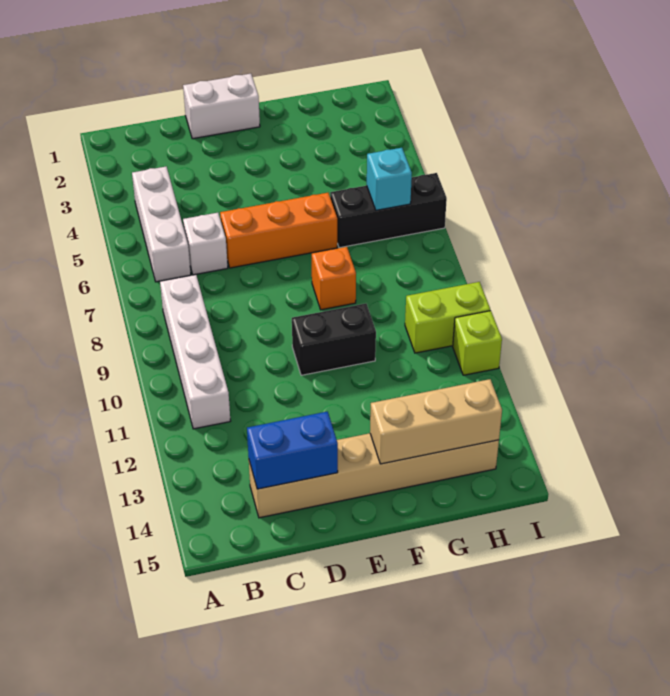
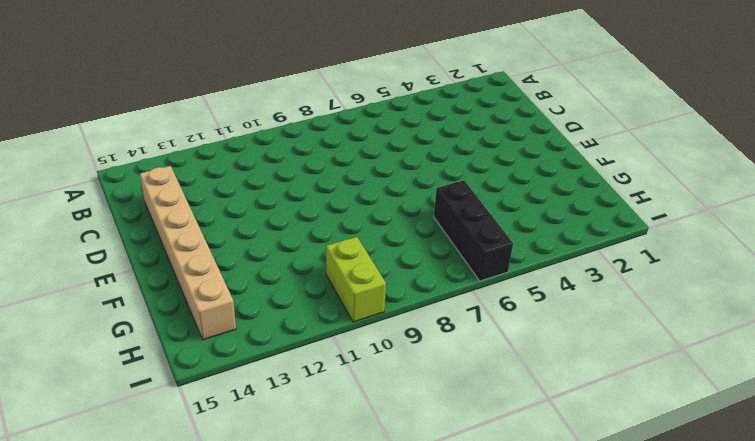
none -> white brick B4:B6 level 1
none -> white brick B8:B11 level 1
none -> white brick C6 level 1

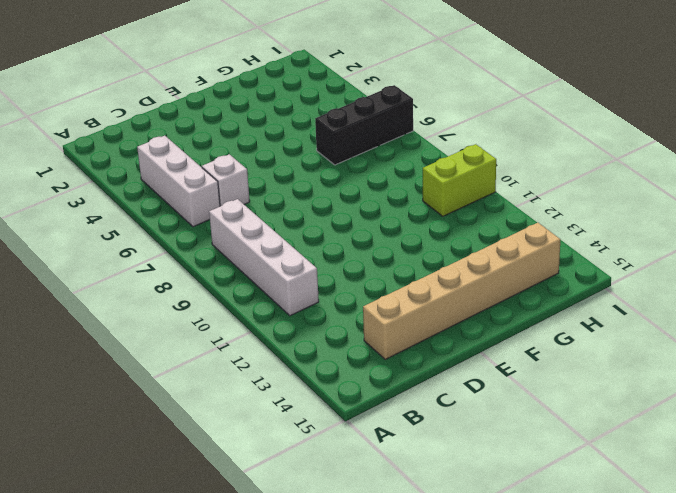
none -> white brick D1:E1 level 1
none -> orange brick D6:F6 level 1
none -> black brick E10:F10 level 1

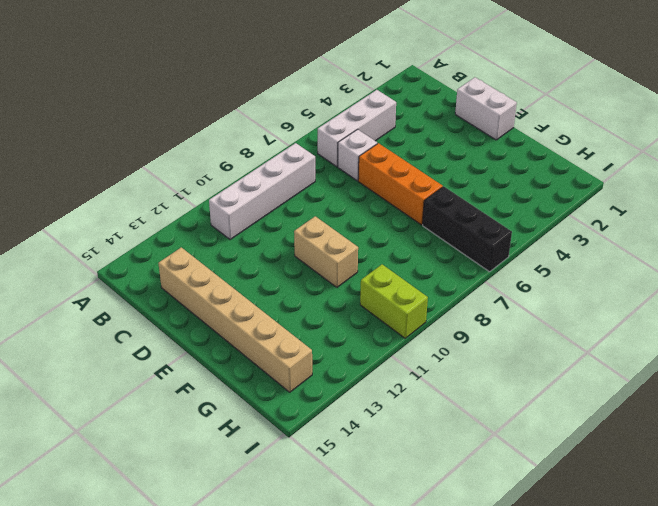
tan brick E10:F10 level 1 -> black brick E10:F10 level 1
none -> orange brick F8 level 1
none -> lime brick I11 level 1
none -> blue brick C14:D14 level 2

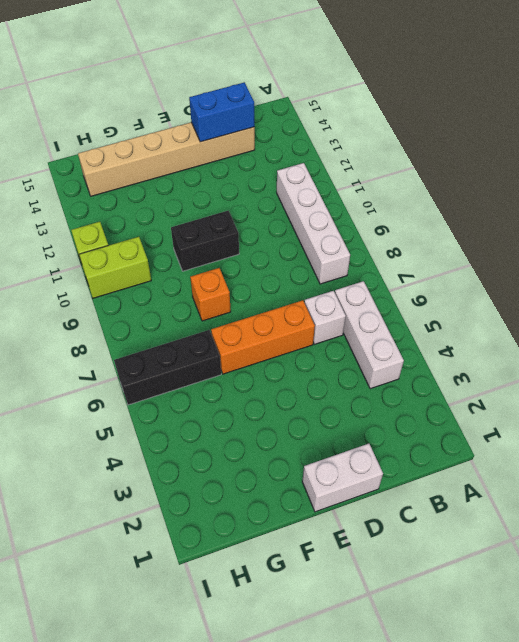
none -> tan brick F14:H14 level 2
none -> cyan brick H6 level 2

